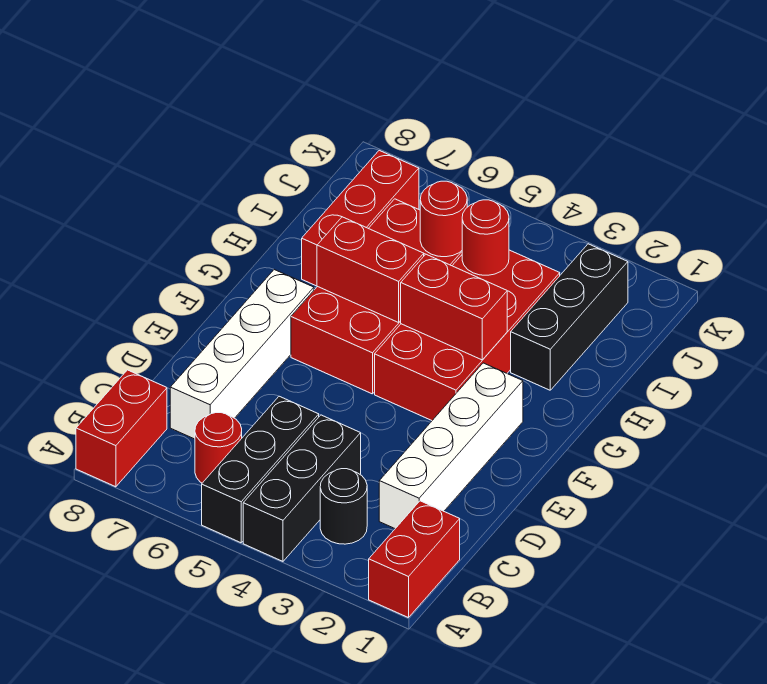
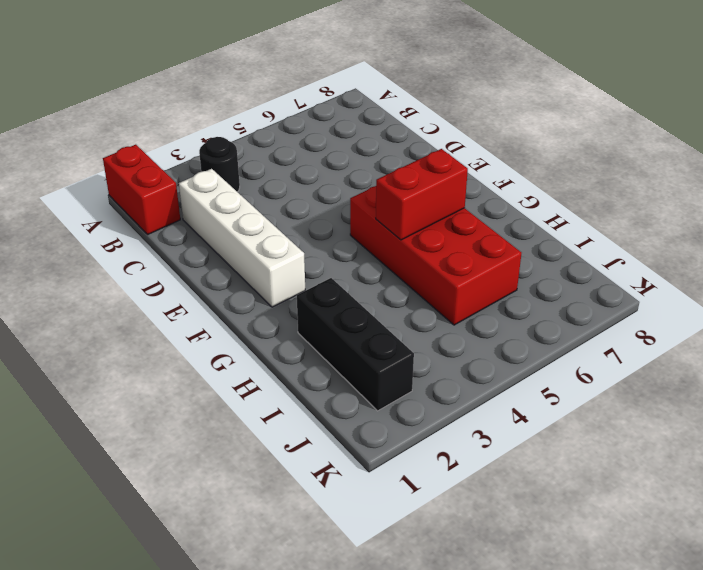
none -> black brick A4:C4 level 1
none -> black brick A5:C5 level 1
none -> red brick A8:B8 level 1

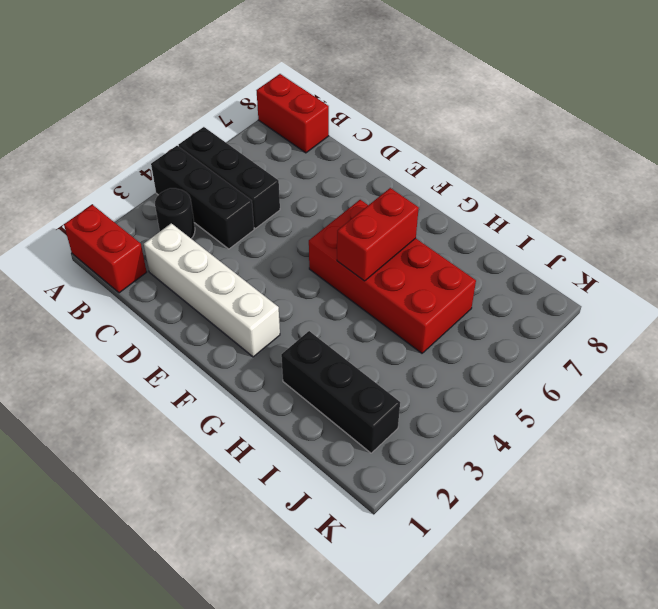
none -> red round brick B6 level 1
none -> white brick C7:F7 level 1
none -> red brick F3:I4 level 1

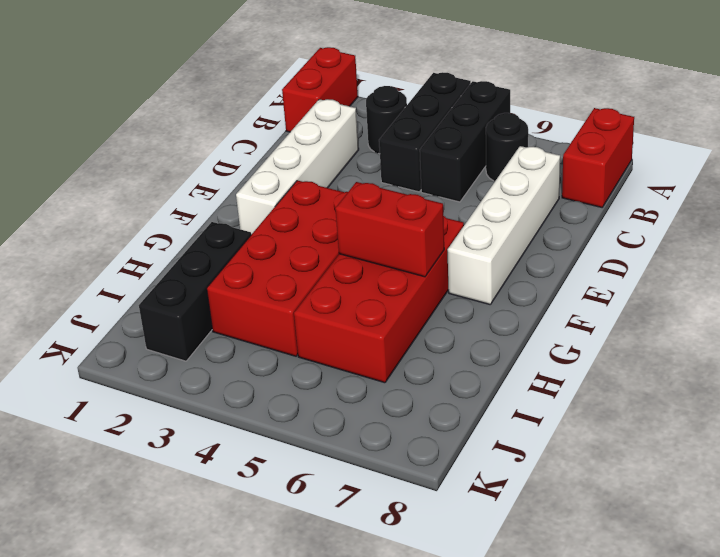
black round brick B6 level 1 -> red round brick B6 level 1
none -> red brick H7:J7 level 1
none -> red brick G3:G4 level 2
none -> red round brick I4 level 2

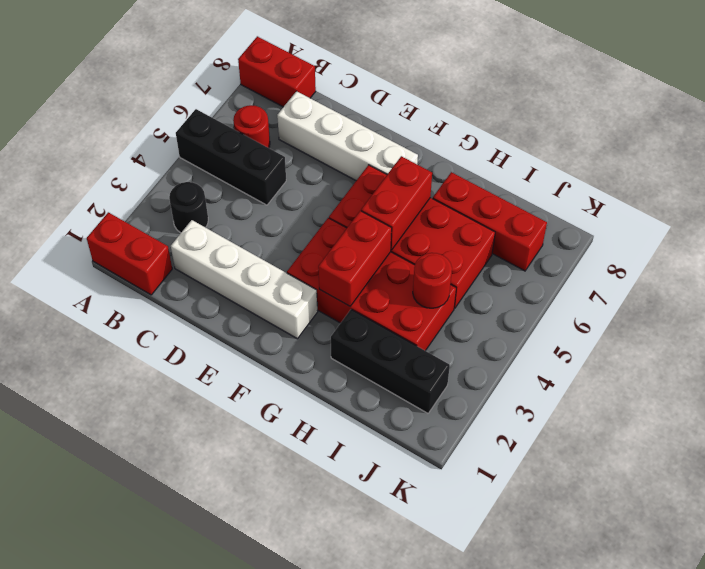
none -> black brick A4:C4 level 1
none -> red round brick I5 level 2

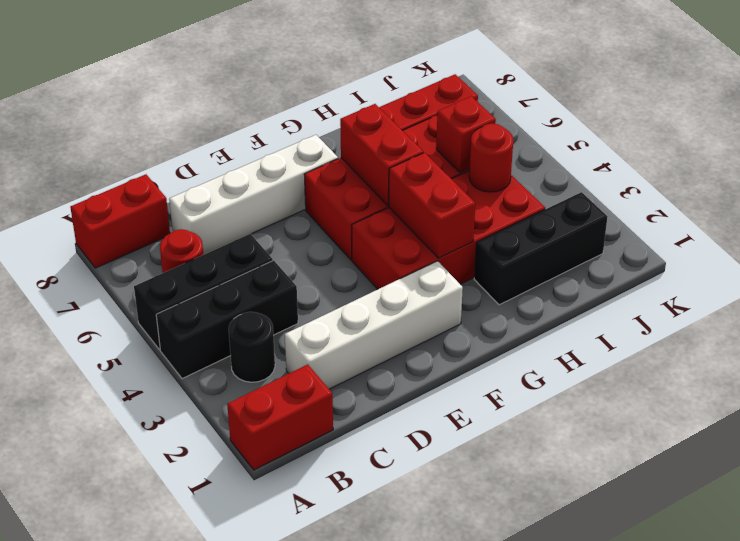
red brick I5 level 2 -> red round brick I5 level 2

